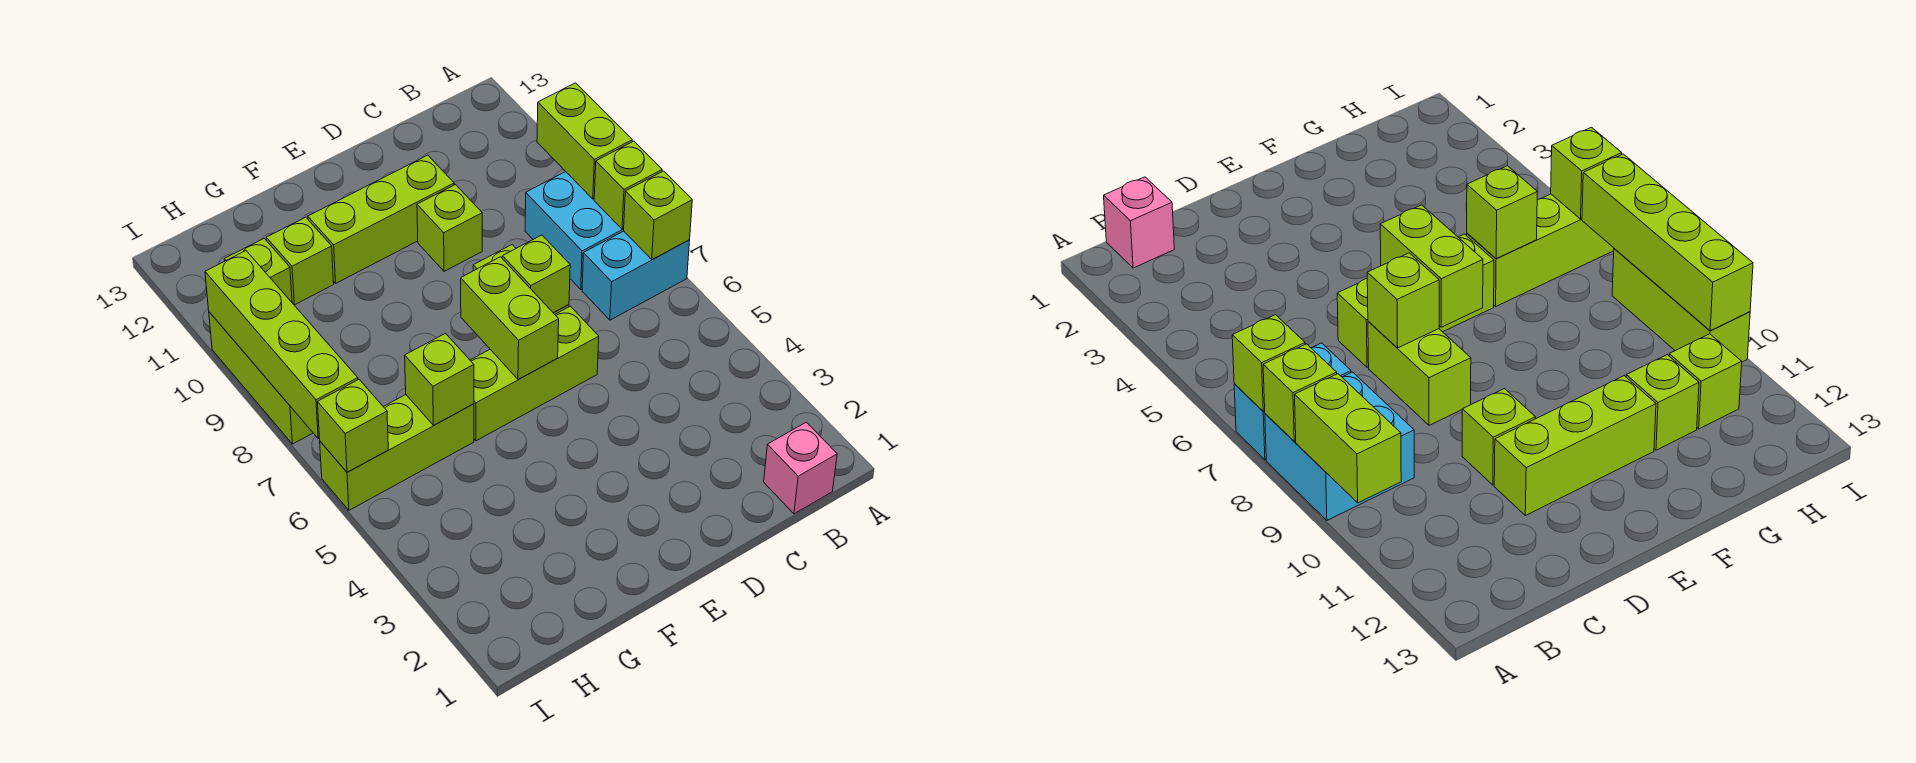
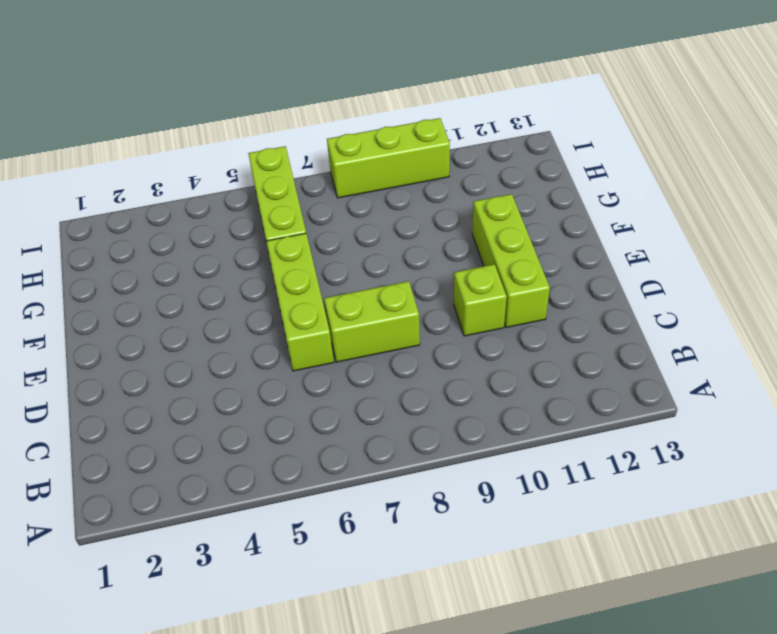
none -> cyan brick A7:B7 level 1
none -> cyan brick A8:B9 level 1
none -> pink brick B1 level 1

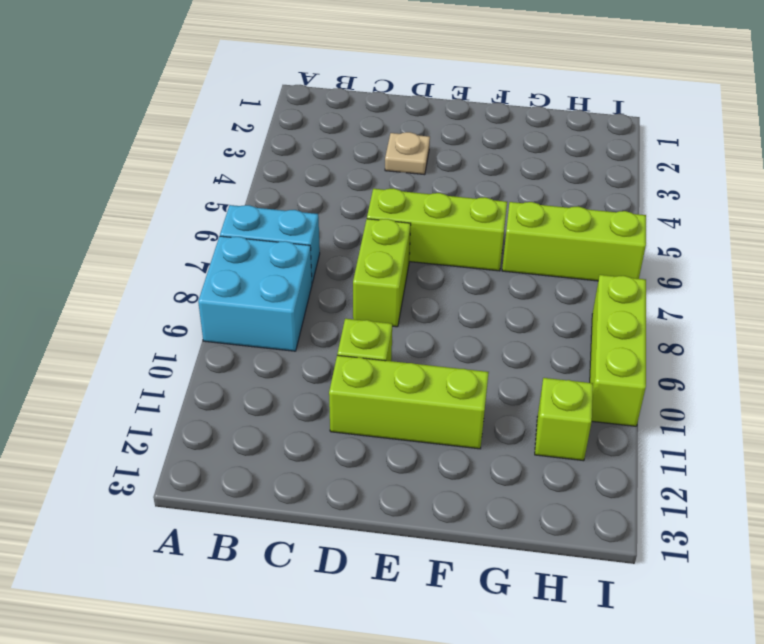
tan plate D3 level 1 -> none
none -> pink brick B1 level 1
none -> lime brick G11 level 1
none -> lime brick A7 level 2

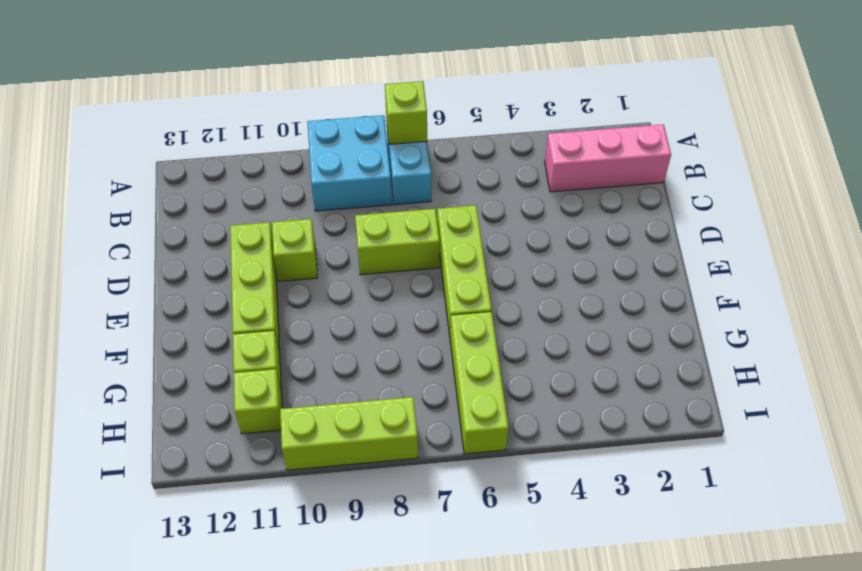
pink brick B1:B3 level 1 -> pink brick B1 level 1
none -> lime brick A8 level 2
none -> lime brick A9:A10 level 2
none -> lime brick D7 level 2

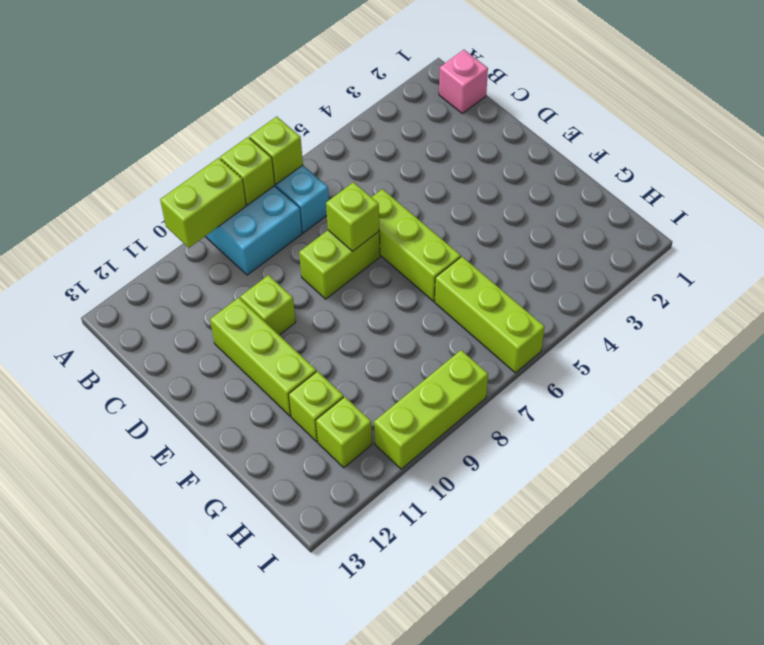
none -> lime brick E6:E7 level 2
none -> lime brick G6 level 2
none -> lime brick I6 level 2

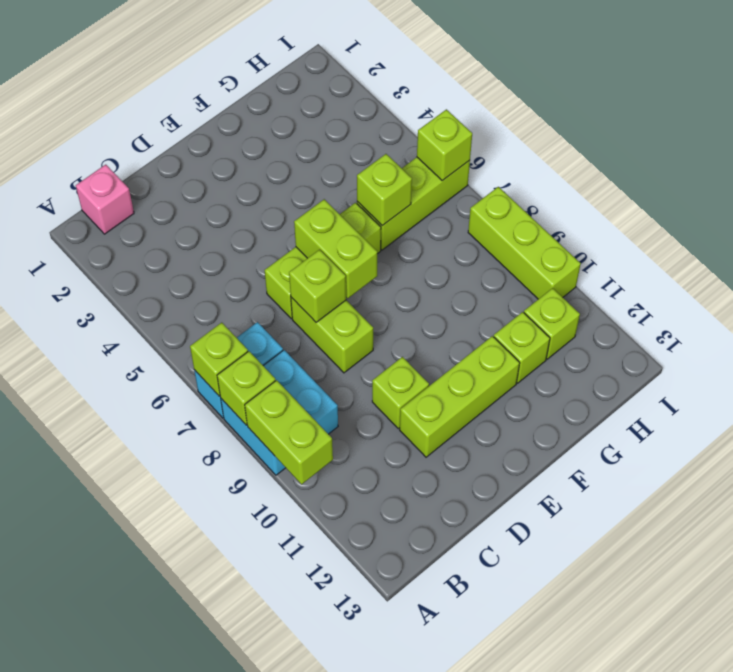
none -> lime brick I7:I10 level 2

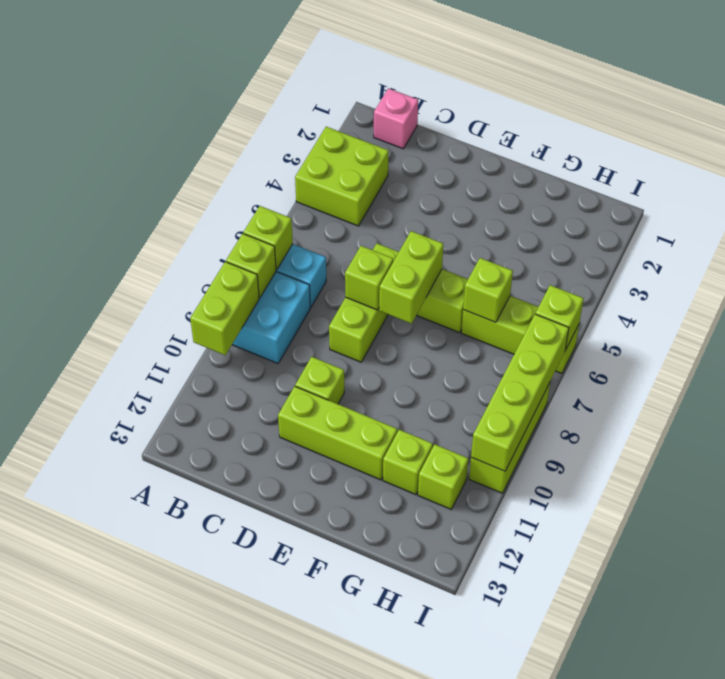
lime brick A3:B4 level 1 -> none

